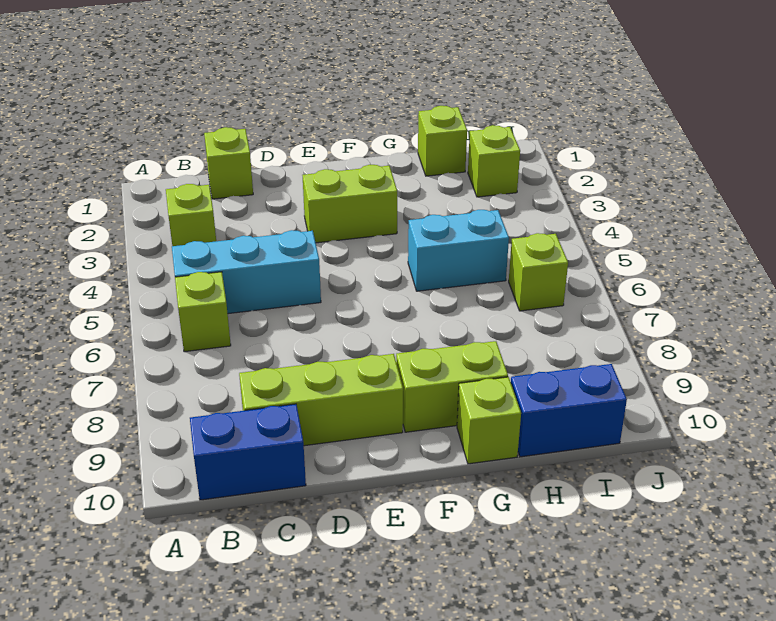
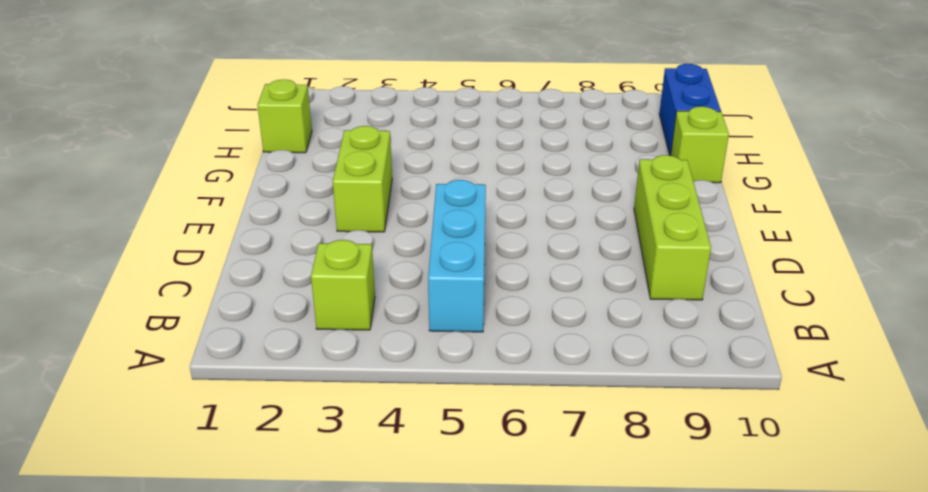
none -> lime brick B6 level 1
none -> blue brick B10:C10 level 1
none -> lime brick C1 level 1

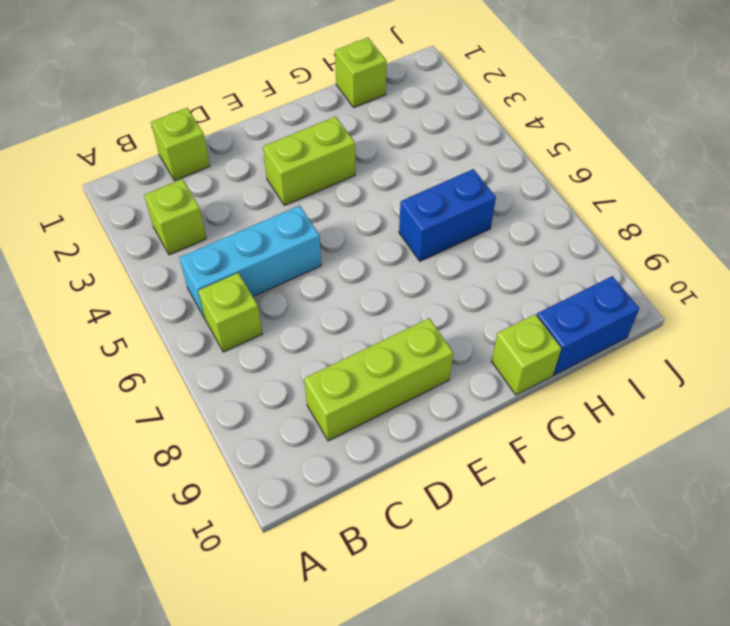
blue brick G6:H6 level 1 -> blue brick B10:C10 level 1
none -> lime brick F9:G9 level 1
none -> cyan brick G5:H5 level 1
none -> lime brick I2 level 1

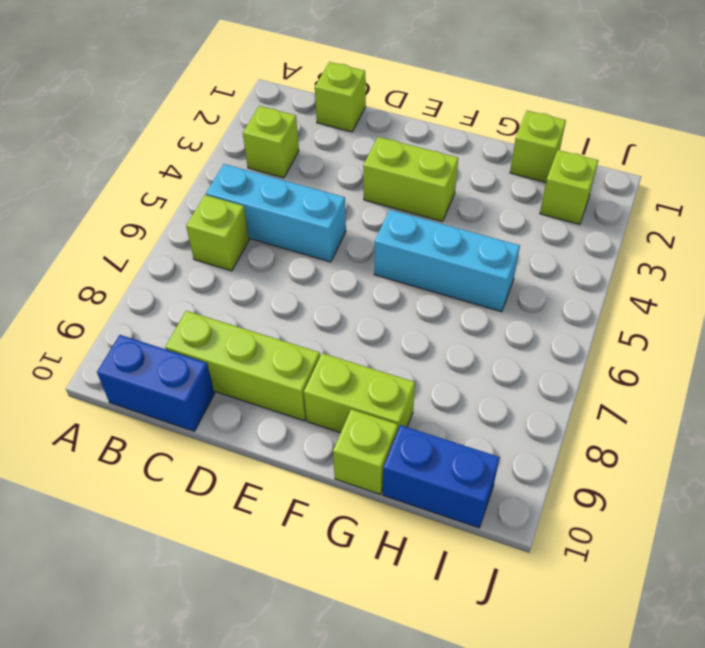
cyan brick F5:H5 level 1 -> cyan brick G5:H5 level 1
none -> lime brick I6 level 1

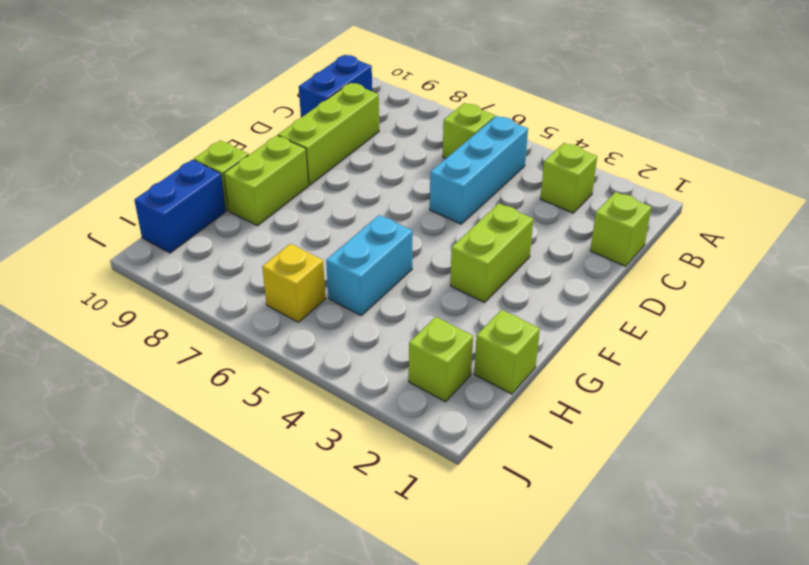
yellow brick I6 level 1 -> lime brick I6 level 1

